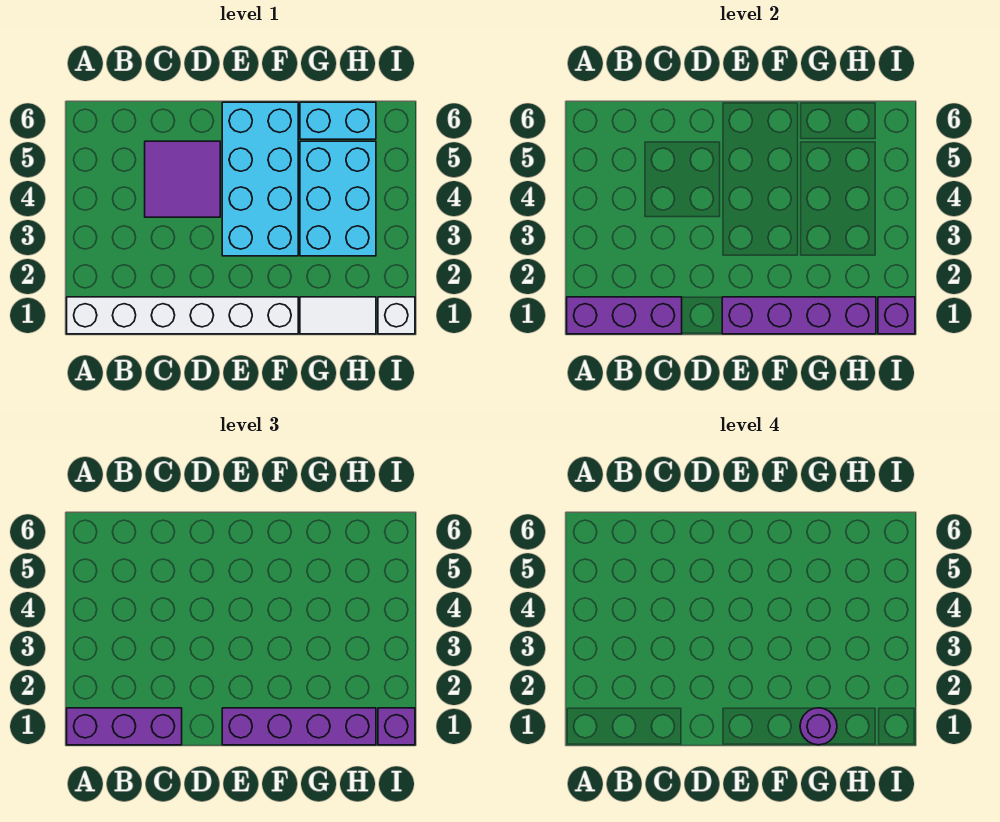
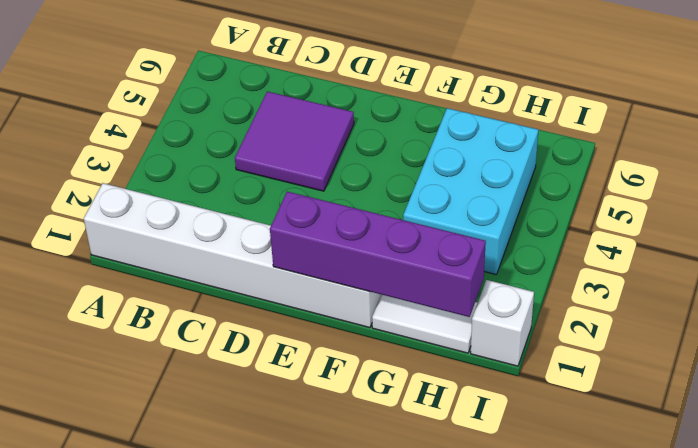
none -> cyan brick E3:F6 level 1
none -> cyan brick G6:H6 level 1
none -> purple brick A1:C1 level 2

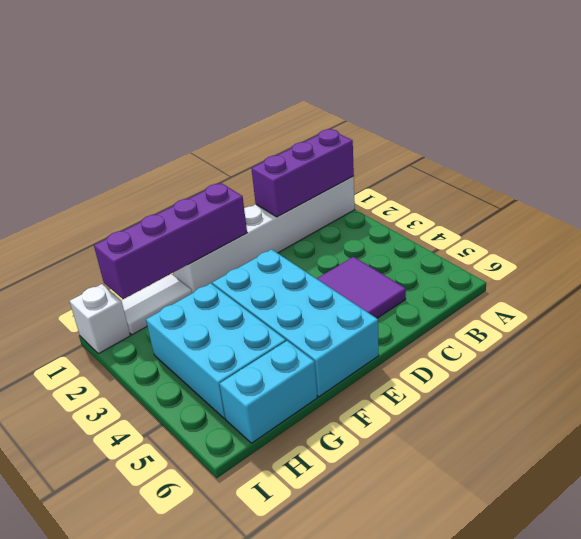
none -> purple brick I1 level 2
none -> purple brick A1:C1 level 3
none -> purple brick E1:H1 level 3

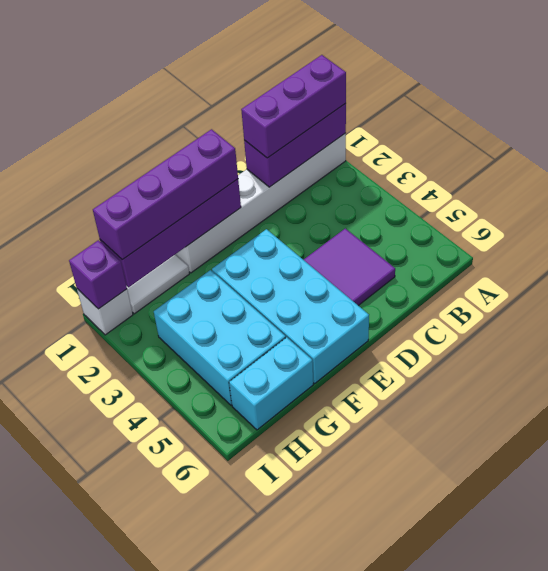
none -> purple brick I1 level 3
none -> purple round brick G1 level 4

